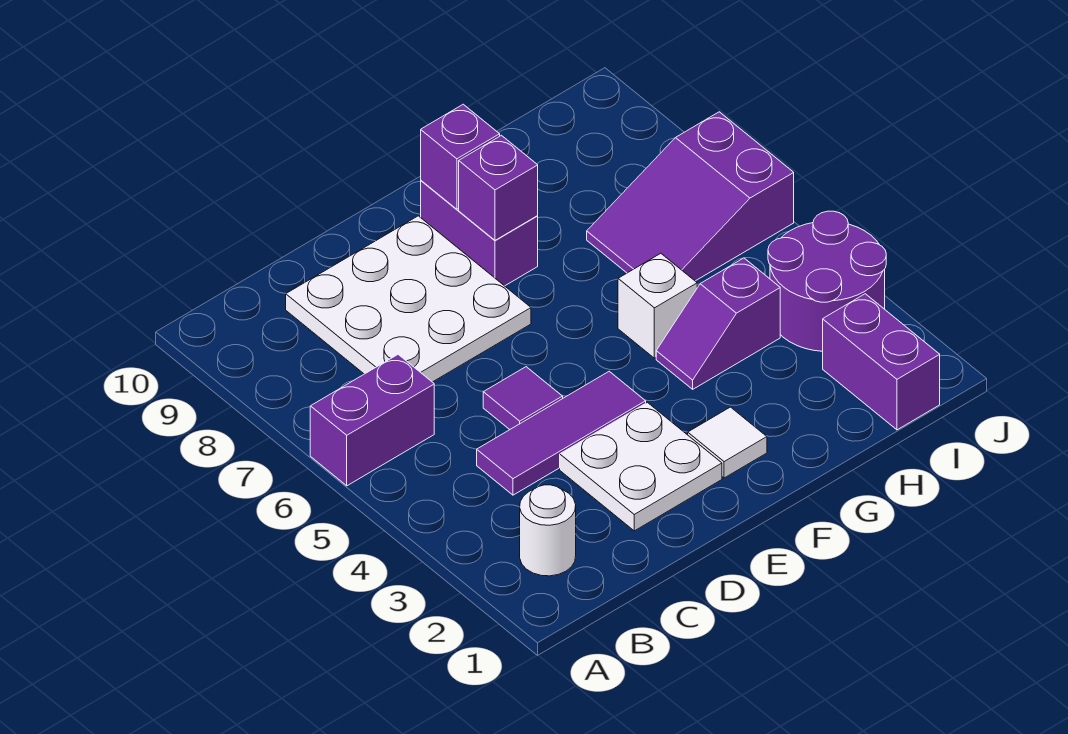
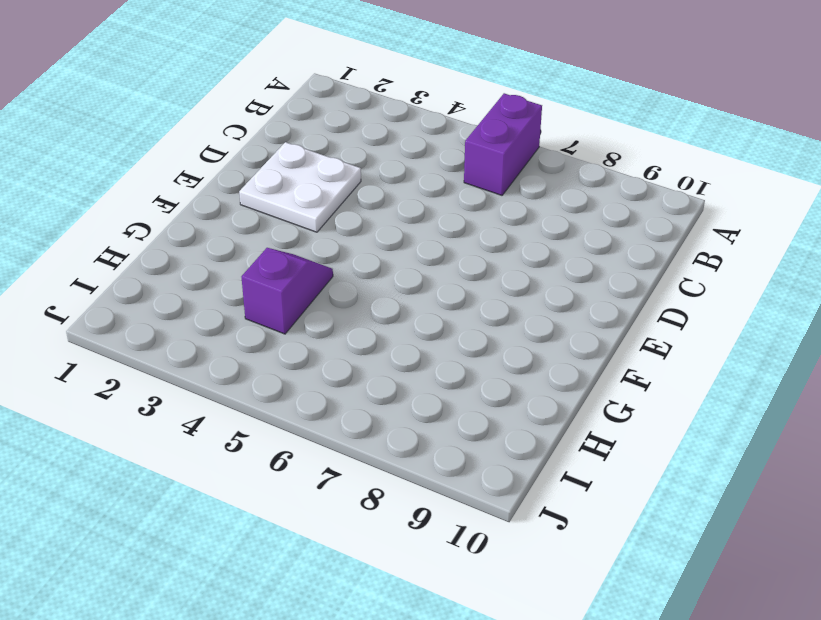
none -> white round brick B2 level 1
none -> purple tile C4:E4 level 1
none -> white plate C7:E9 level 1

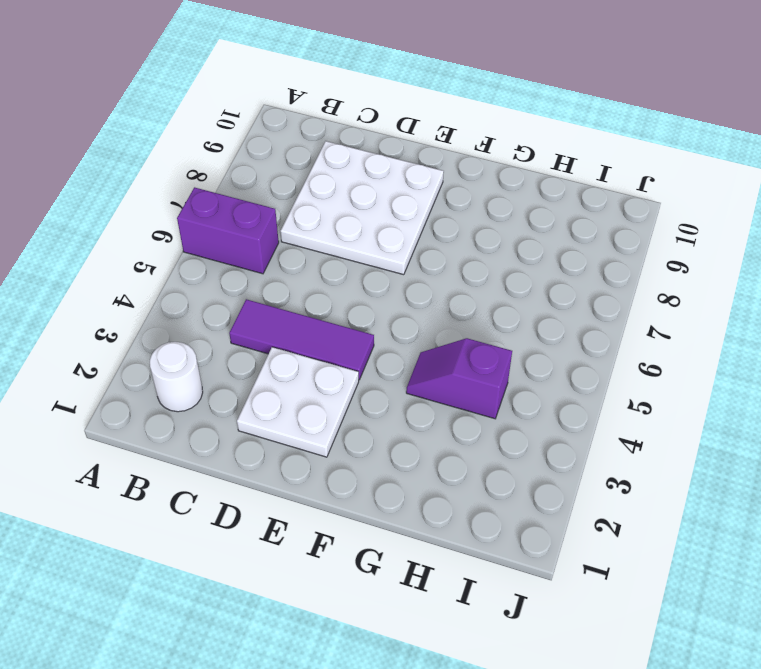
none -> purple tile D5 level 1
none -> white tile F2 level 1
none -> purple brick F8:F9 level 1

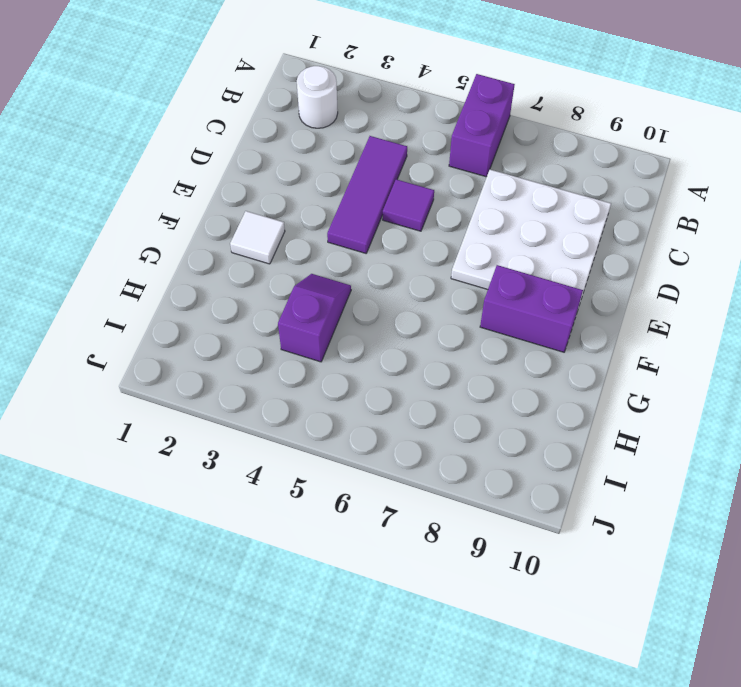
none -> white plate D2:E3 level 1
none -> white brick G5 level 1
none -> purple slope H6:J7 level 1 top J

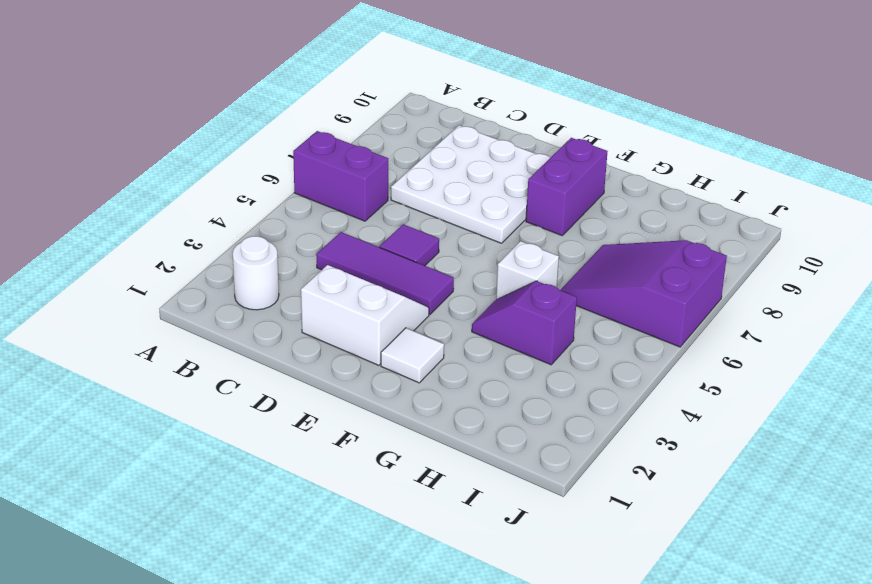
white slope D2:E3 level 1 top 2 -> white plate D2:E3 level 1
none -> purple brick I1:I2 level 1
none -> purple round brick I3:J4 level 1
none -> purple brick F8 level 2

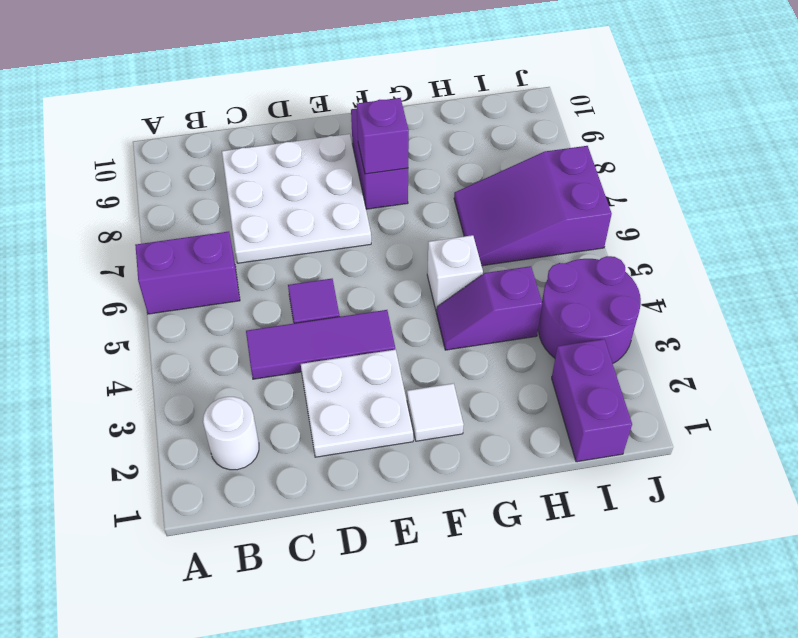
none -> purple brick F9 level 2

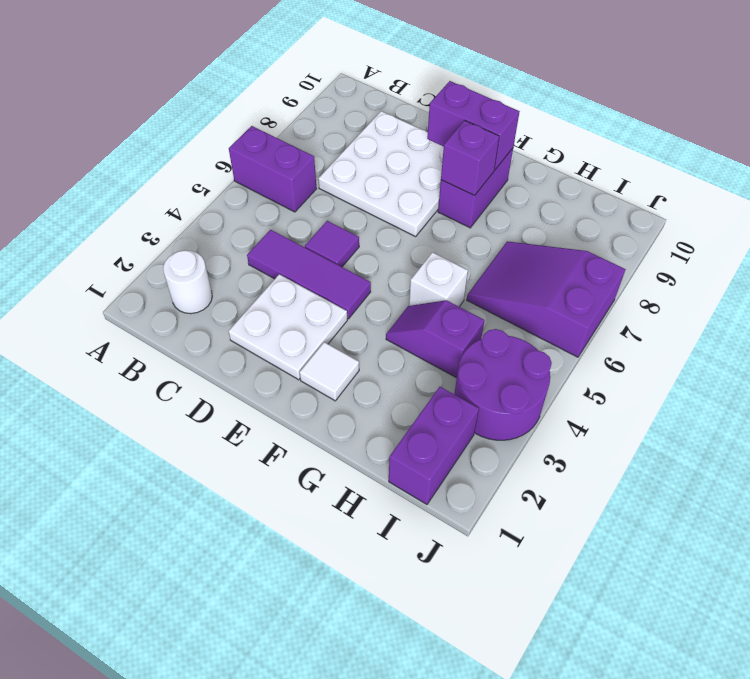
purple brick E9:F9 level 2 -> purple brick F9 level 2

